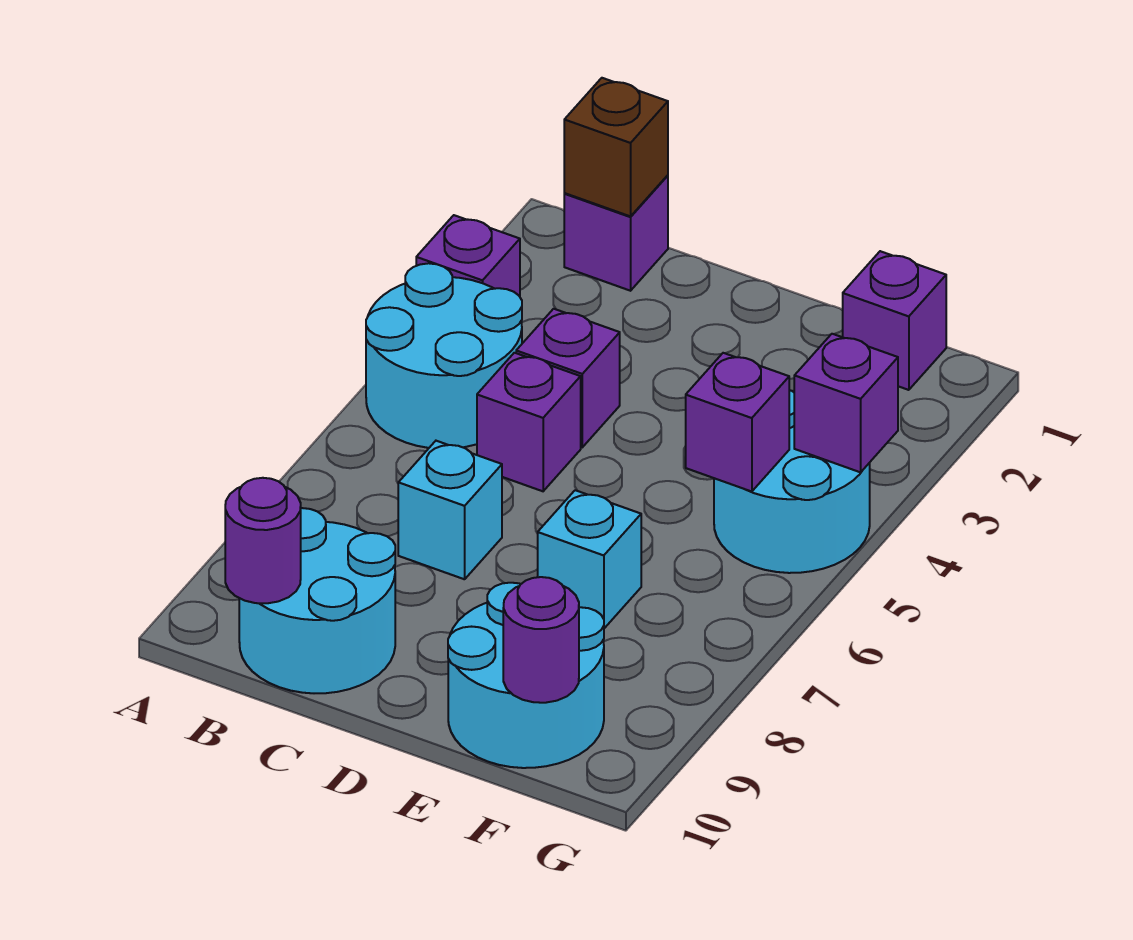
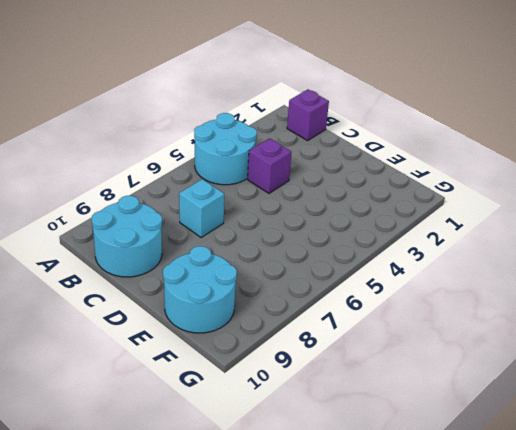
none -> purple brick A3 level 1
none -> purple brick C5 level 1
none -> cyan brick E7 level 1

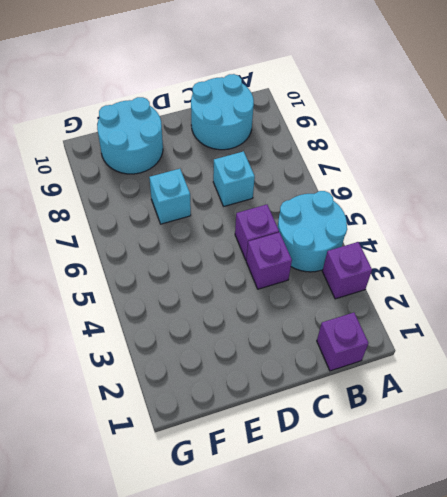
none -> purple brick F1 level 1
none -> cyan round brick F4:G5 level 1
none -> brown brick B1 level 2

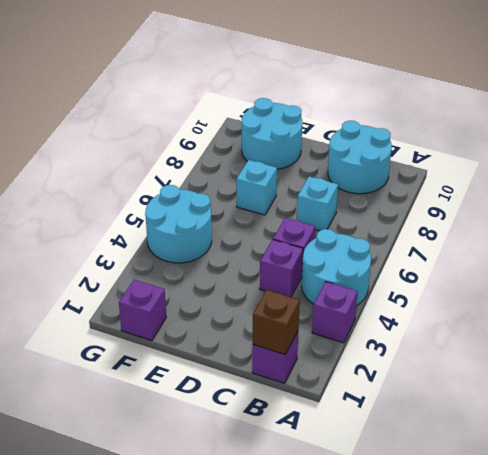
none -> purple round brick B10 level 2
none -> purple brick F5 level 2
none -> purple round brick F10 level 2

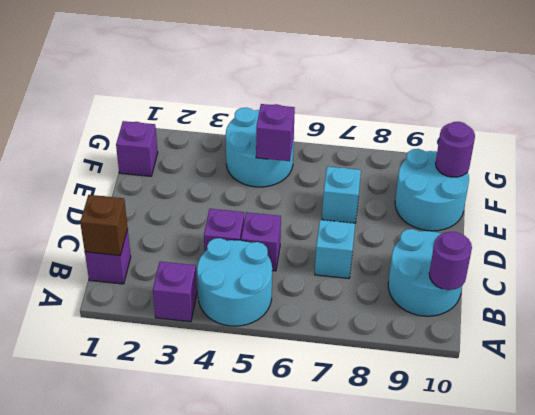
none -> purple brick G4 level 2

